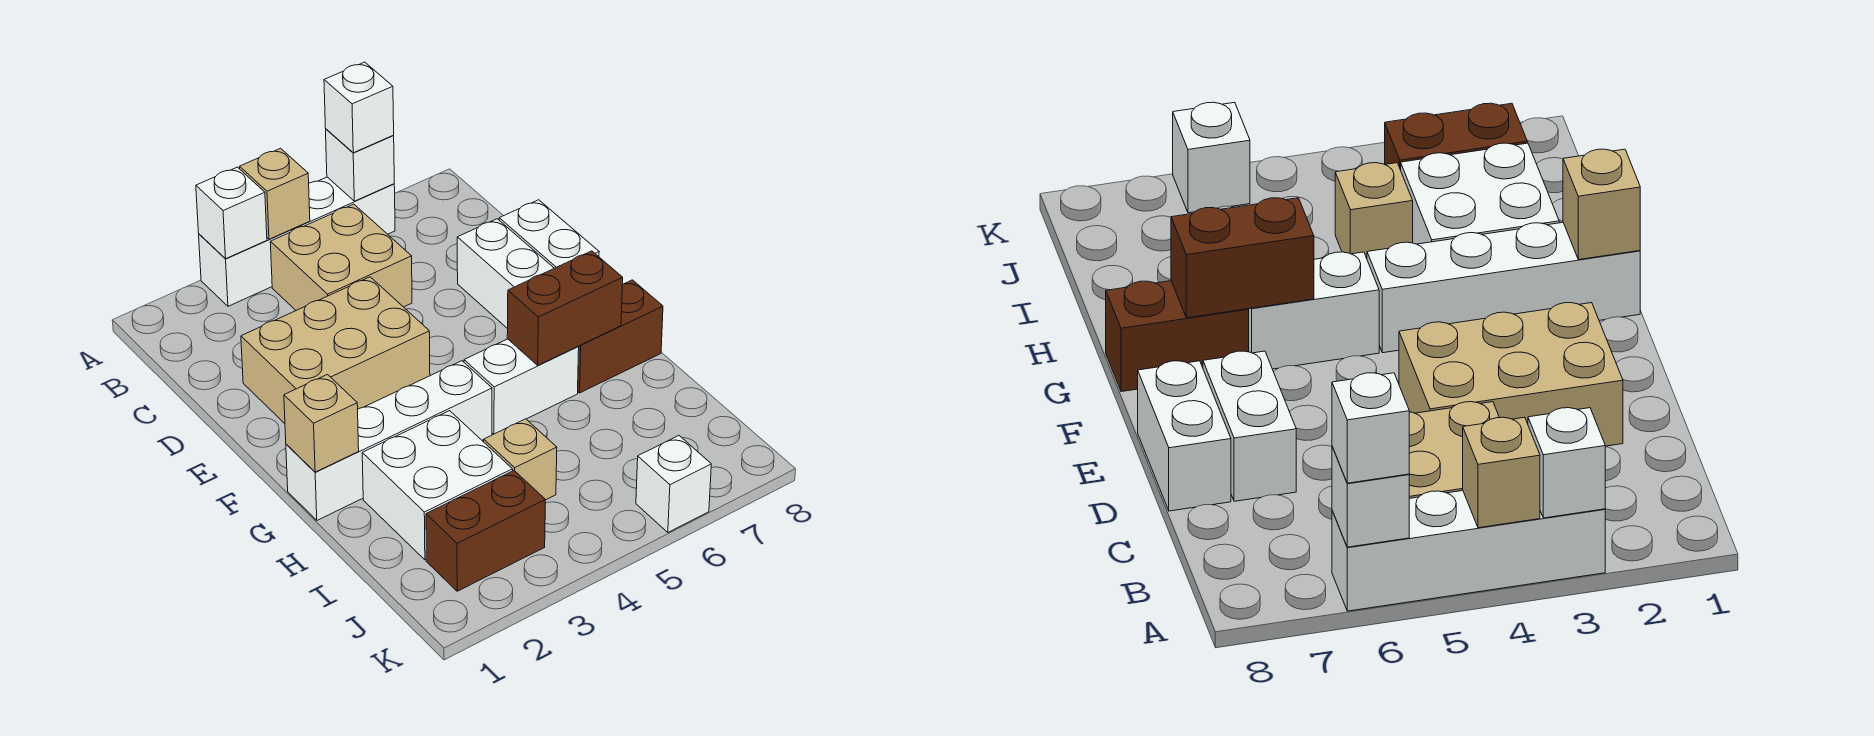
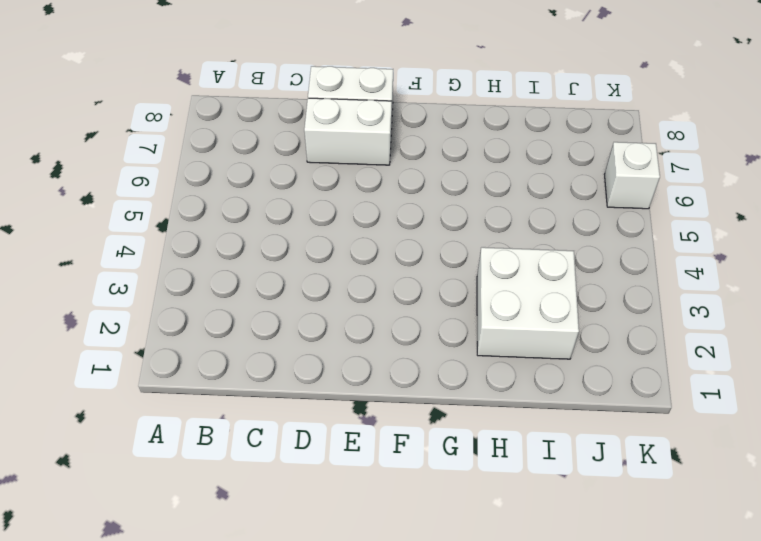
none -> white brick A3:A6 level 1
none -> tan brick B4:C5 level 1
none -> tan brick D2:E4 level 1

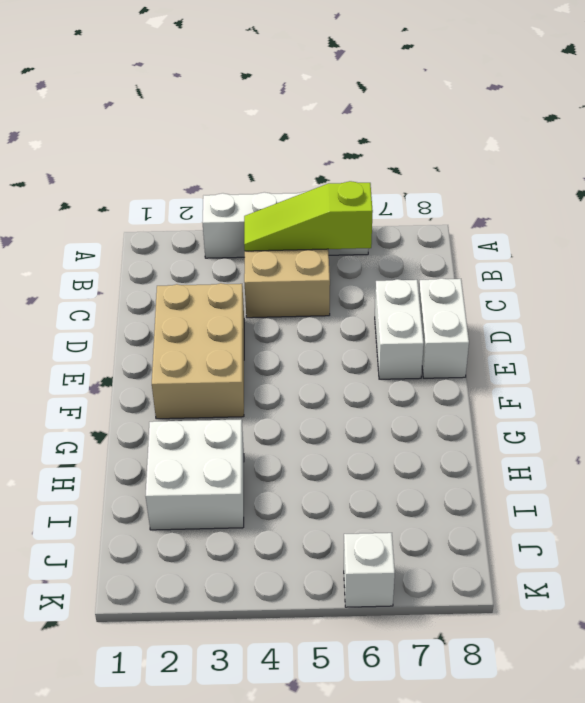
lime slope B4:B6 level 2 top 6 -> none
tan brick D2:F3 level 1 -> tan brick D2:E4 level 1
none -> white brick G1:G4 level 1
none -> white brick G5:G6 level 1
none -> brown brick G7:G8 level 1

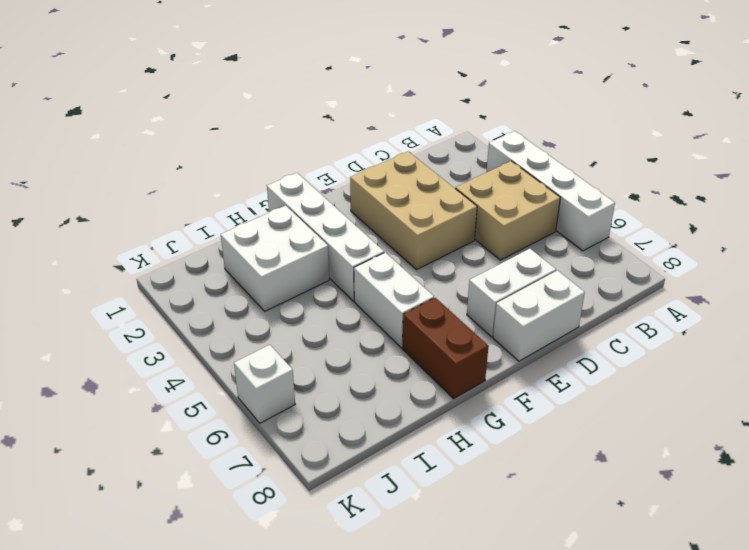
none -> tan brick I4 level 1
none -> brown brick J2:J3 level 1
none -> white brick A3 level 2

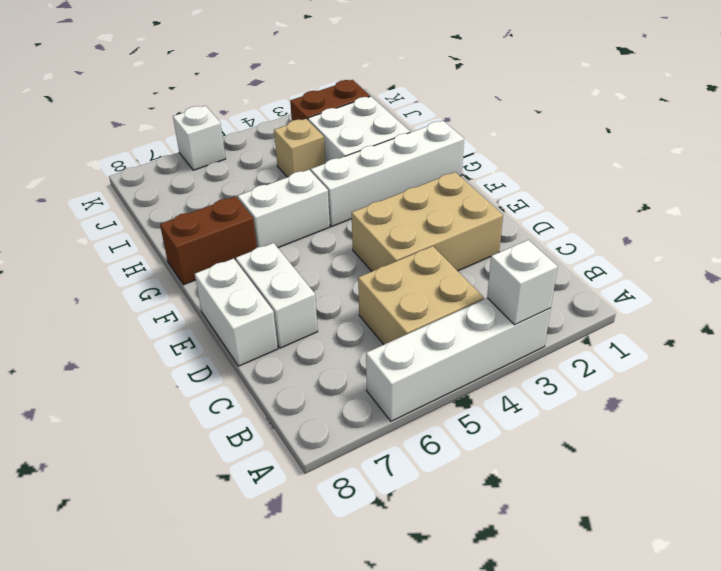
none -> tan brick A4 level 2
none -> white brick A6 level 2
none -> tan brick G1 level 2

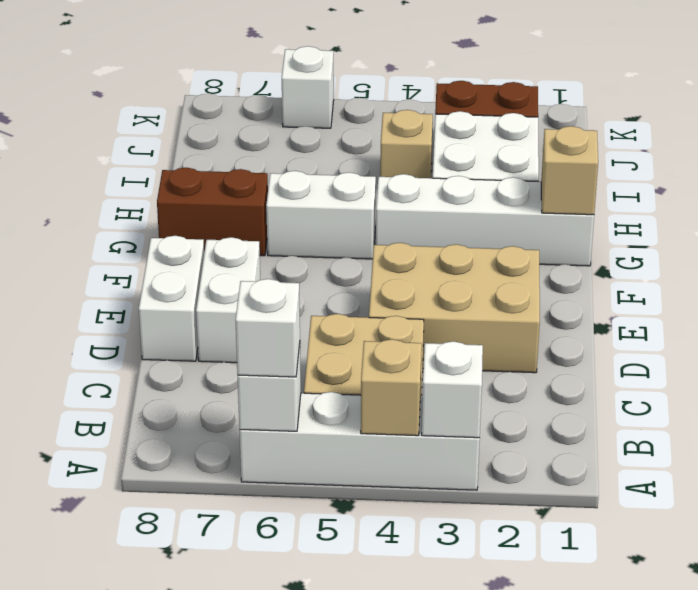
none -> brown brick G6:G7 level 2

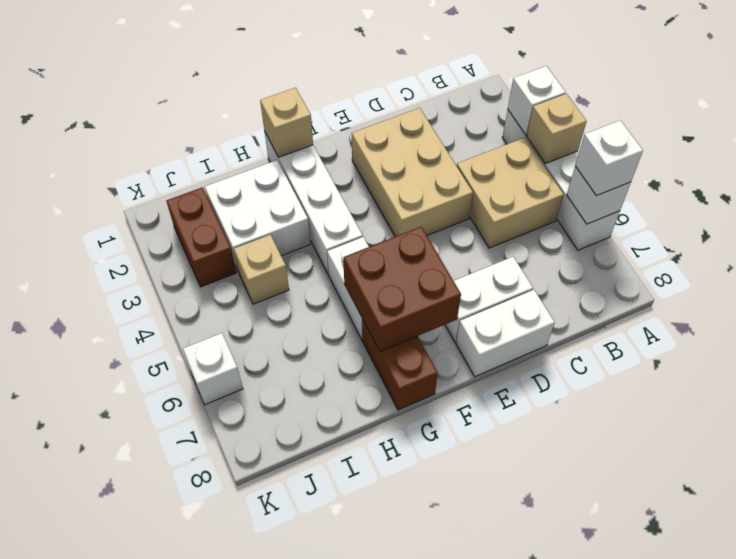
brown brick F6:G7 level 2 -> brown brick G6:G7 level 2

